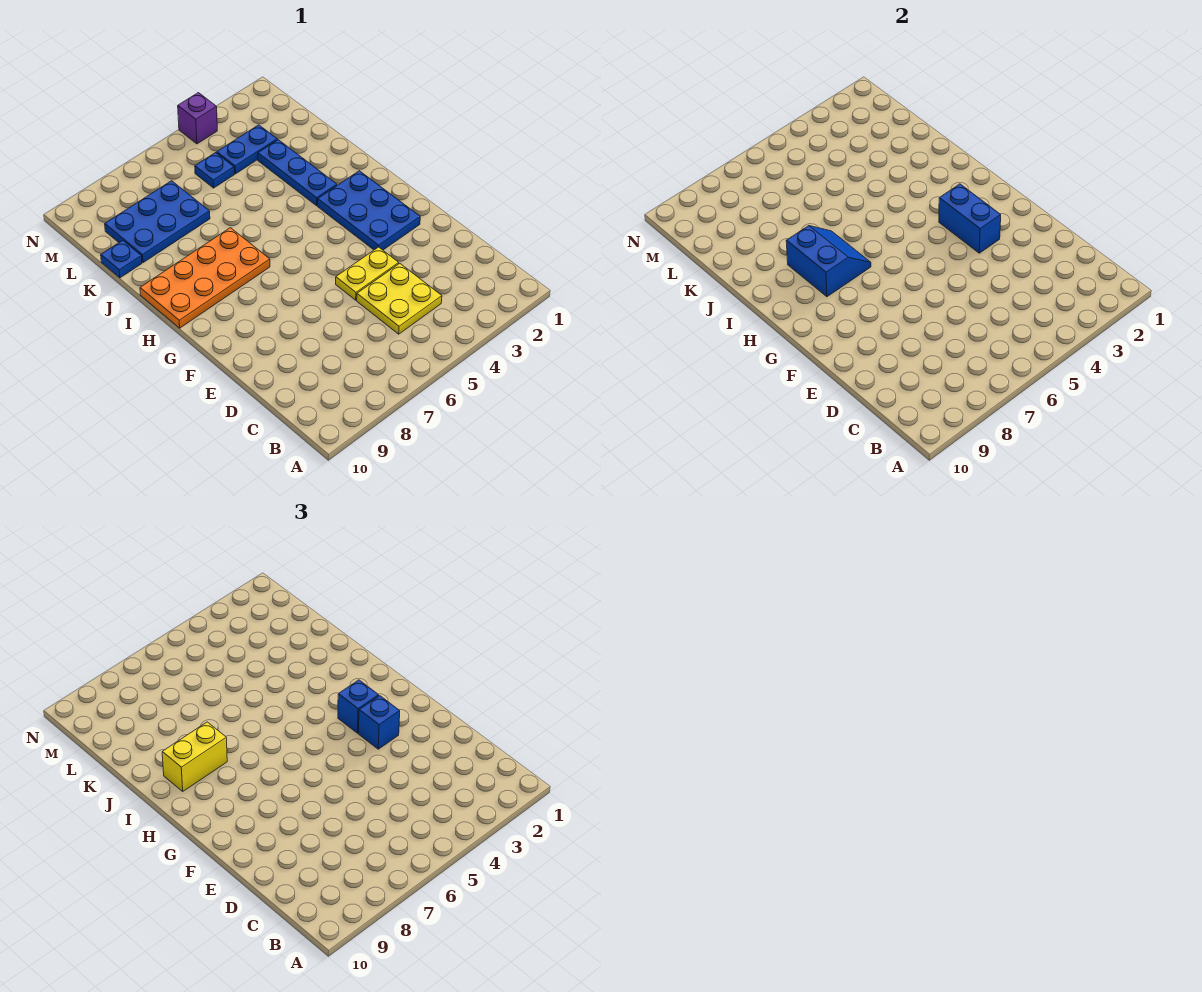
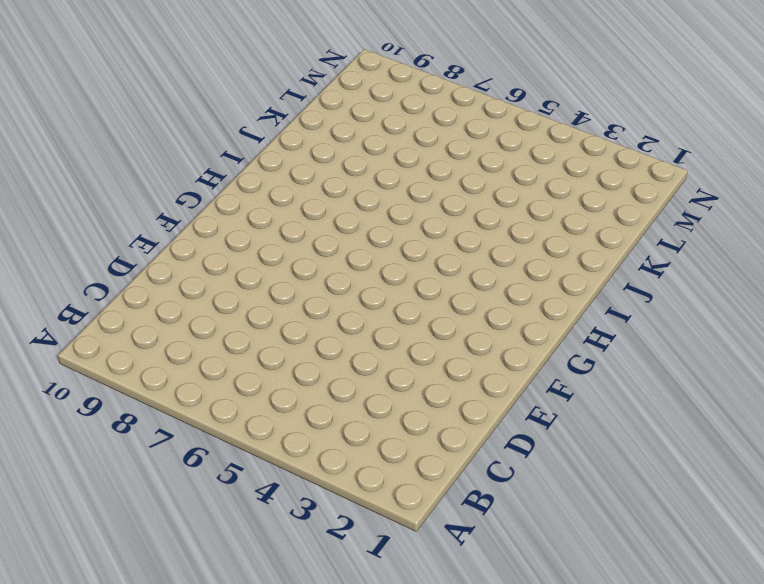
none -> yellow plate C4:D5 level 1
none -> yellow plate E4:E5 level 1
none -> blue plate F2:H3 level 1

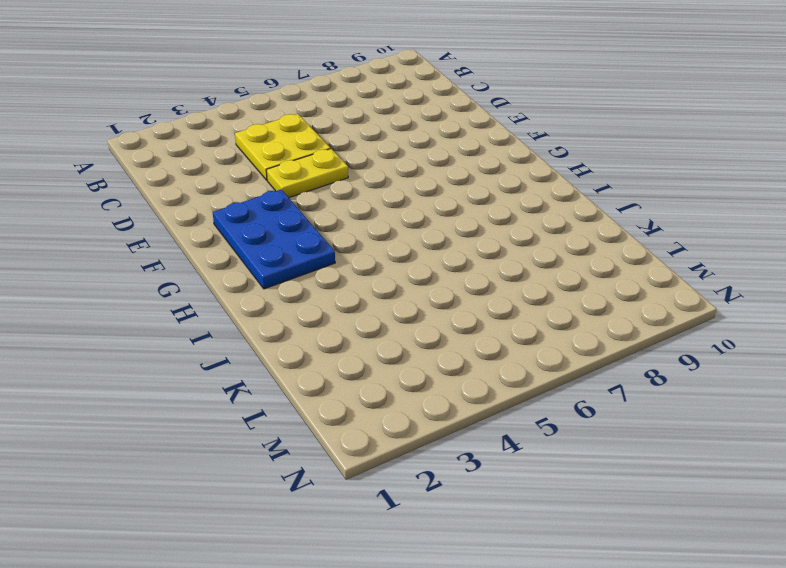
none -> orange plate H7:I10 level 1
none -> blue plate I3:K3 level 1
none -> blue plate K7:L9 level 1

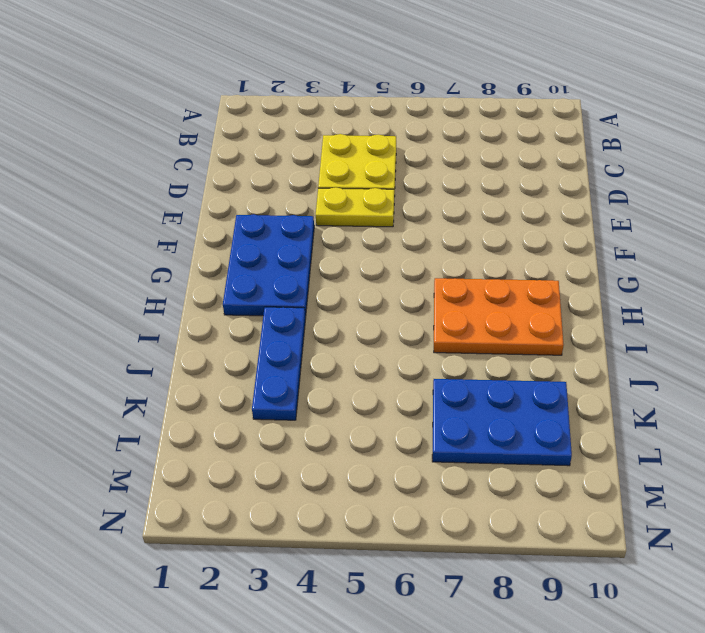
orange plate H7:I9 level 1 -> orange plate H7:I10 level 1
none -> blue plate K10 level 1
none -> blue plate L3:L4 level 1
none -> blue plate L5 level 1

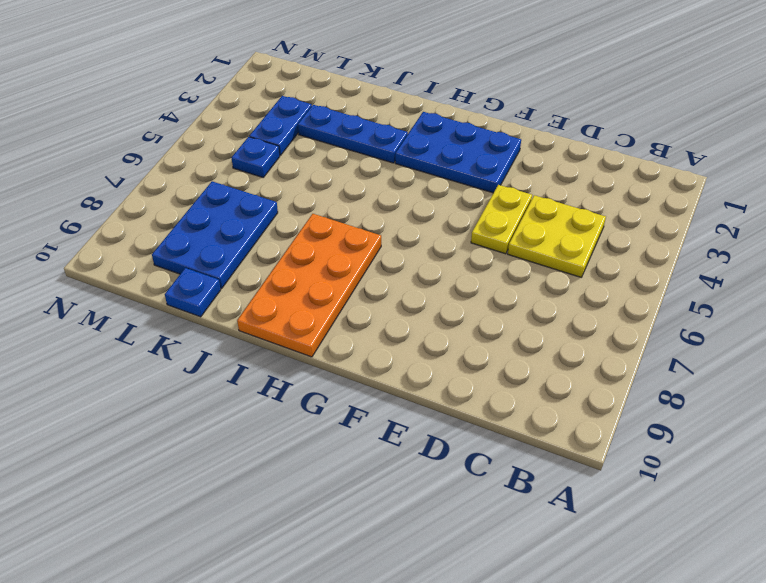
none -> purple brick N4 level 1
none -> blue brick F3:G3 level 2
none -> blue slope H7:I8 level 2 top 8

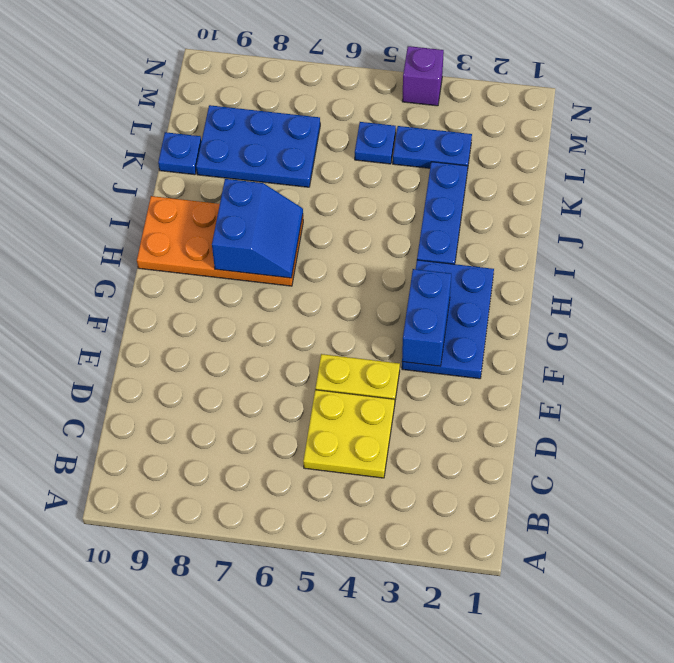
none -> blue brick F3 level 3
none -> blue brick G3 level 3
none -> yellow brick I8:I9 level 3

